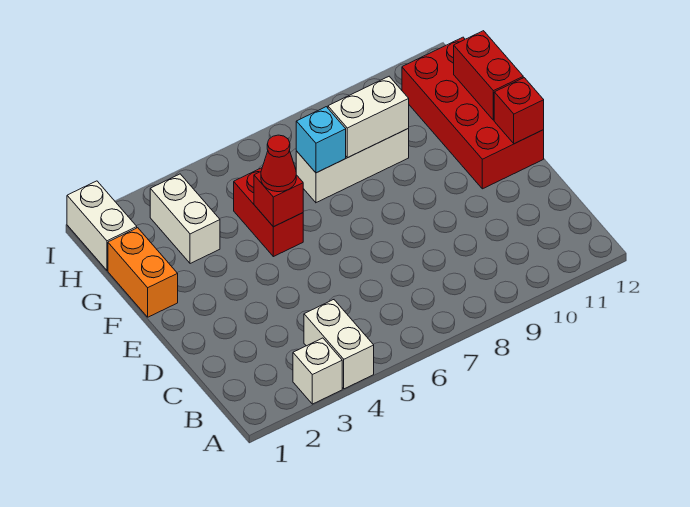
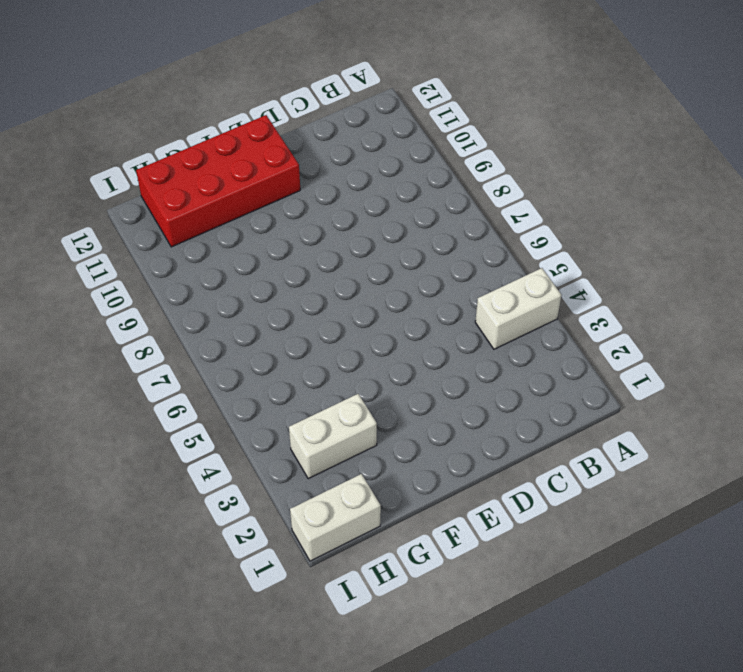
none -> white brick A3 level 1
none -> orange brick F1:G1 level 1
none -> red brick F5:G5 level 1

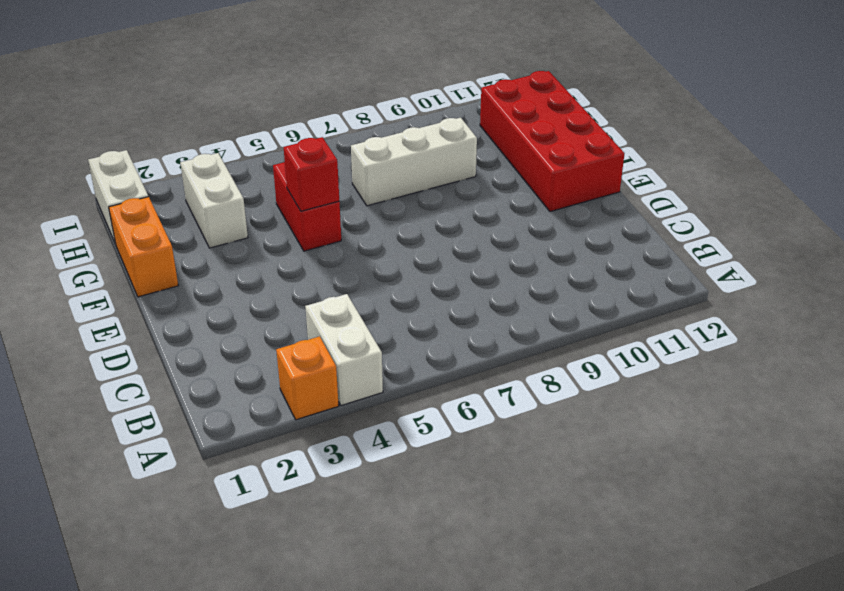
orange brick A3 level 1 -> white brick A3 level 1
none -> red brick E12 level 2
none -> red brick F12:G12 level 2
none -> cyan brick G7 level 2

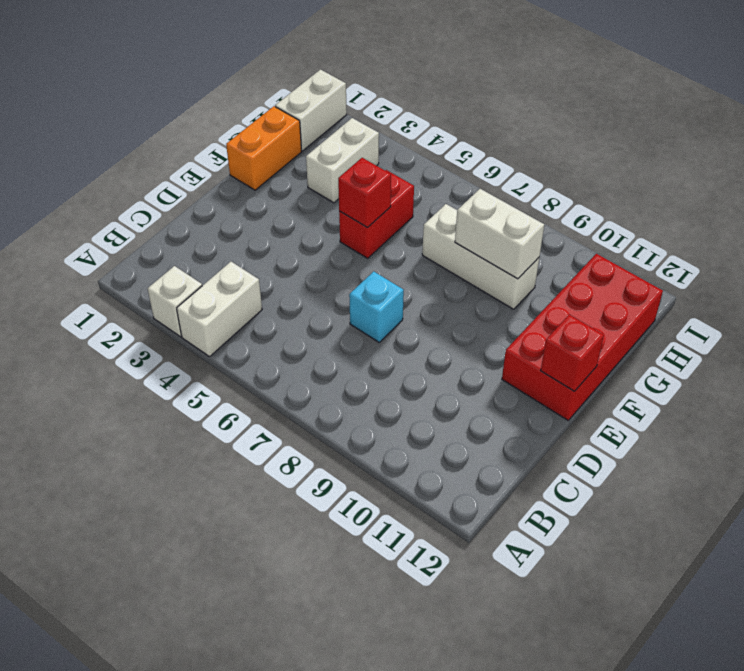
cyan brick D7 level 1 -> cyan brick G7 level 2
none -> red brick F12:G12 level 2
none -> red cone F5 level 3

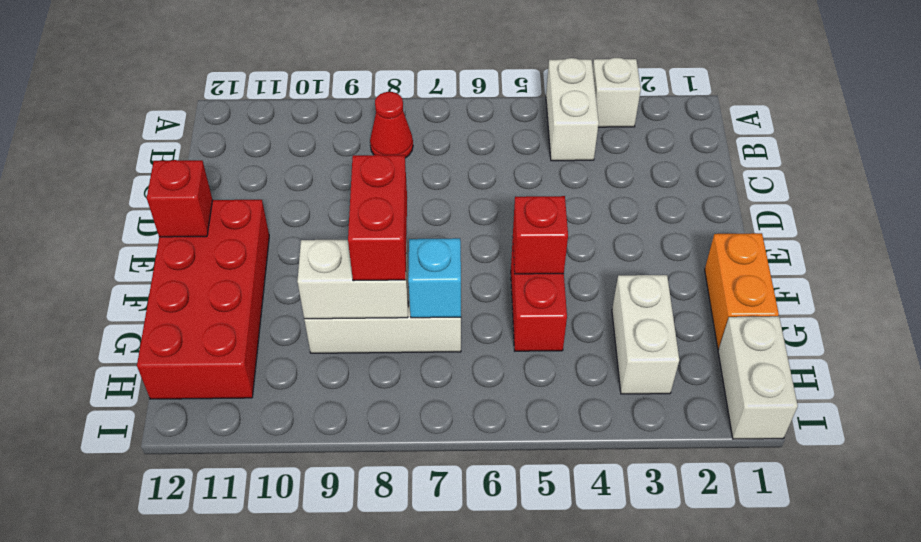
red cone B8 level 1 -> red cone F5 level 3
red brick F8:G8 level 3 -> red brick F12:G12 level 2

